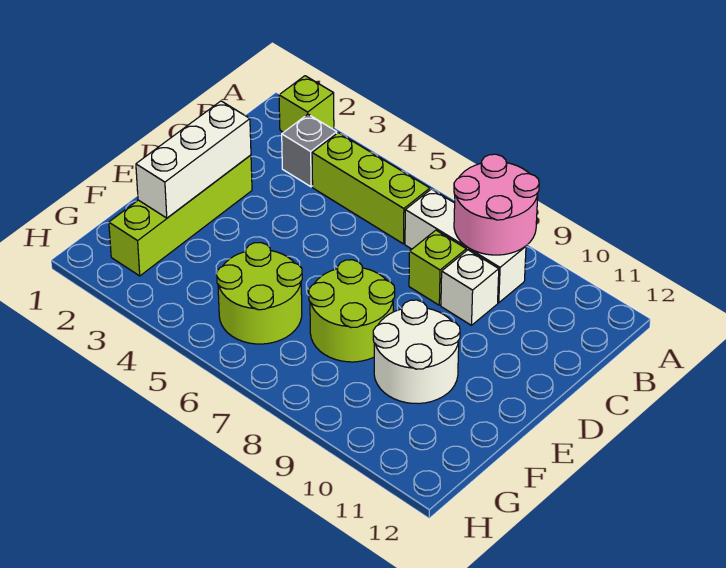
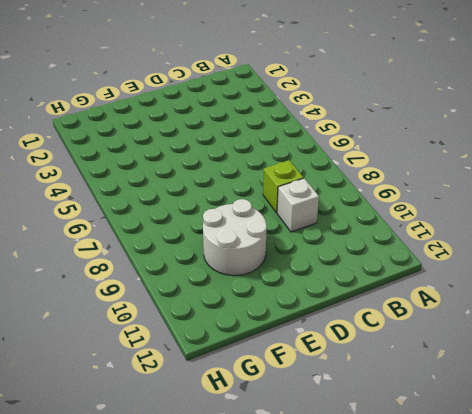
none -> lime brick A2 level 1
none -> grey brick B3 level 1
none -> lime brick B4:B6 level 1

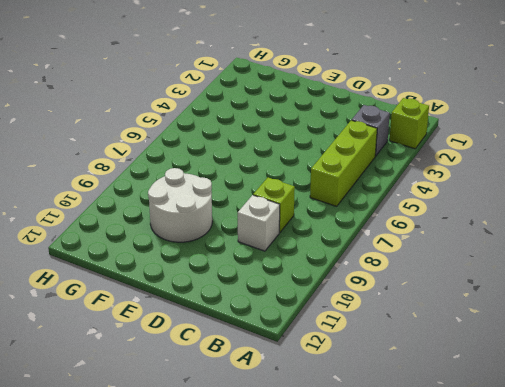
none -> white brick B7:B9 level 1
none -> lime brick D2:G2 level 1
none -> lime round brick E7:F8 level 1

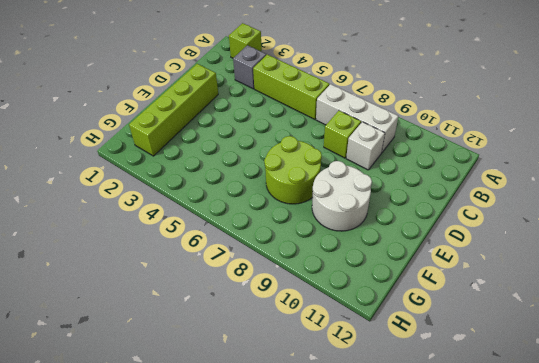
none -> lime round brick F5:G6 level 1
none -> pink round brick A8:B9 level 2
none -> white brick D2:F2 level 2

